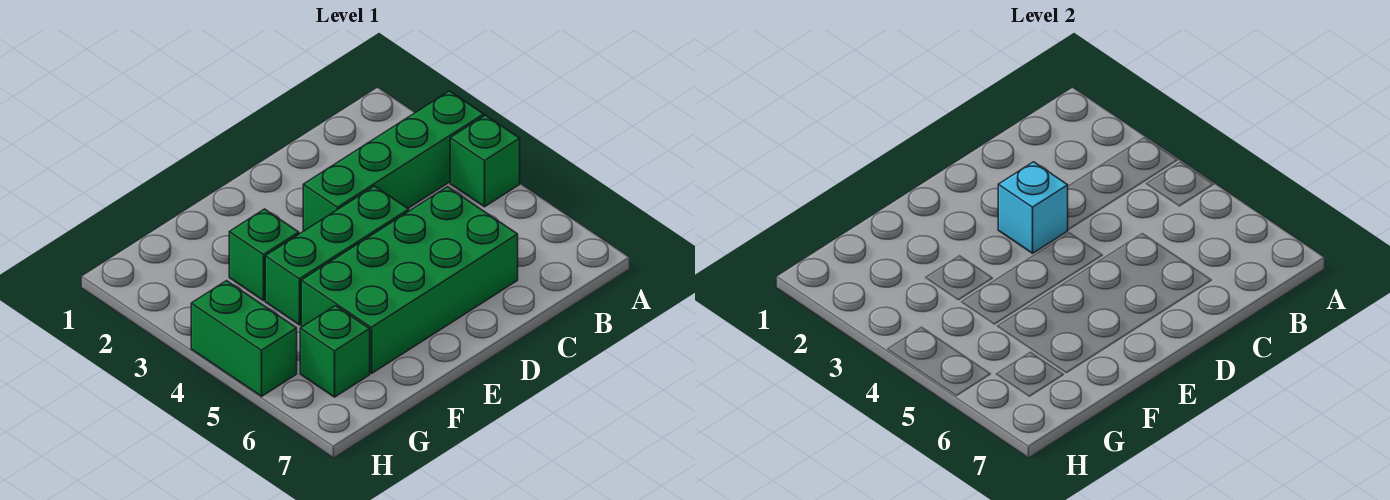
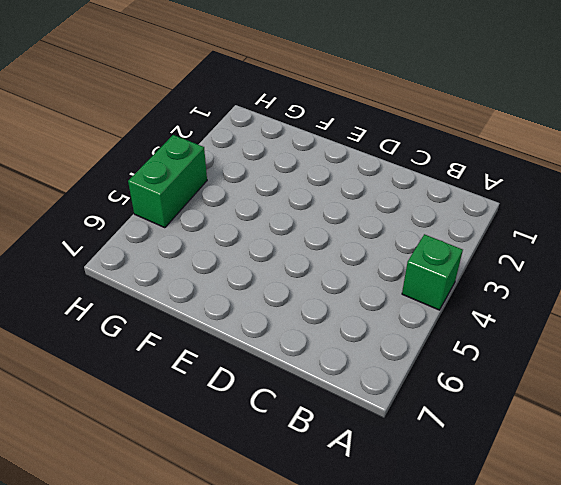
none -> green brick A3:D3 level 1
none -> green brick C5:F6 level 1

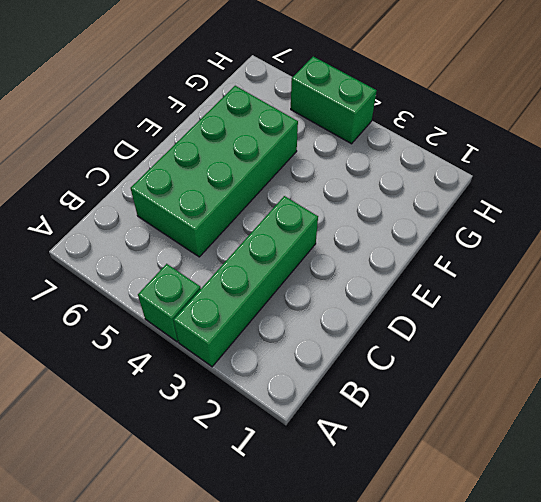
none -> green brick D4:F4 level 1
none -> green brick F3 level 1

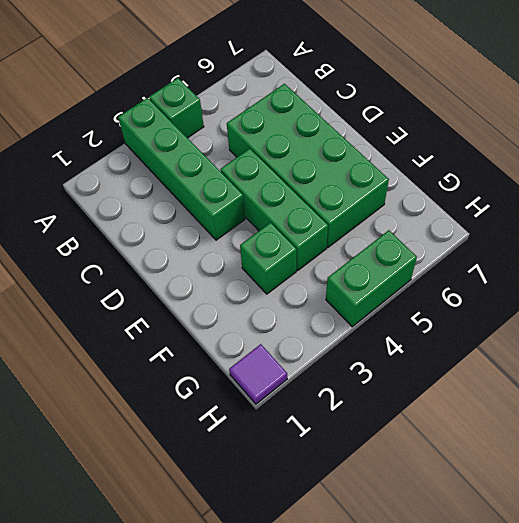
purple tile H1 level 1 -> none
none -> green brick G6 level 1
none -> cyan brick D3 level 2

